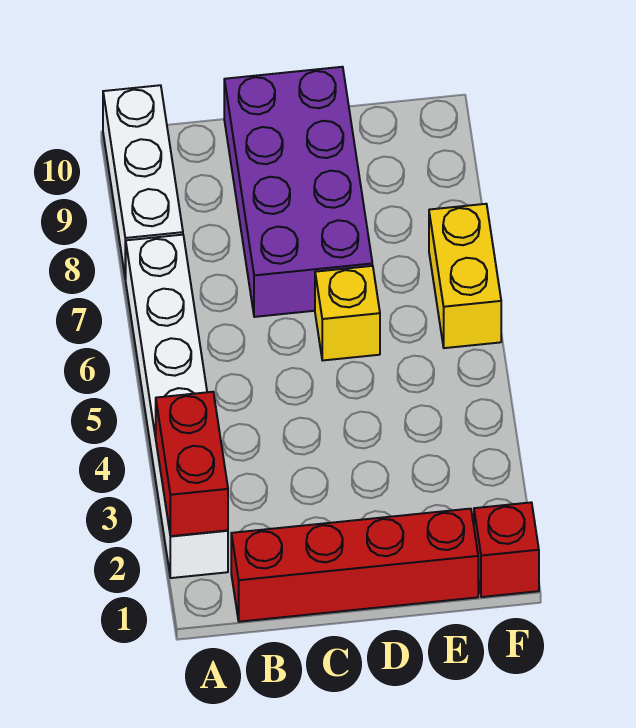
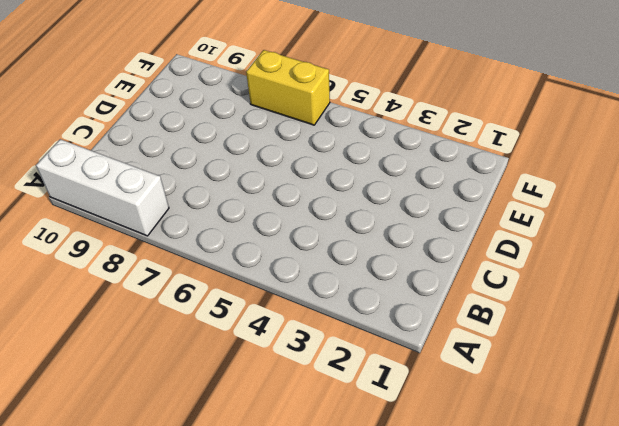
none -> white brick A2:A7 level 1
none -> red brick B1:E1 level 1

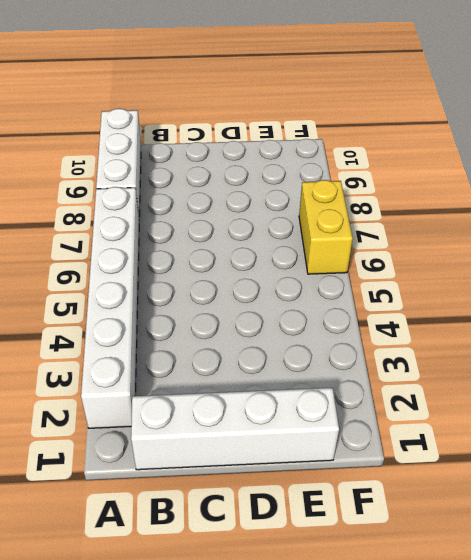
white brick B1:E1 level 1 -> red brick B1:E1 level 1
none -> purple brick C7:D10 level 1
none -> yellow brick D6 level 1

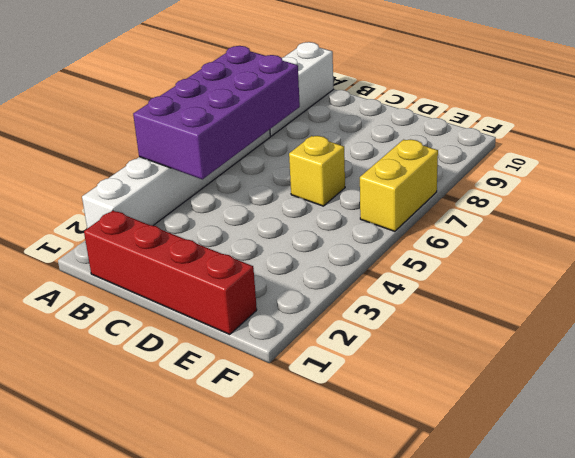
purple brick A4:B7 level 2 -> purple brick C7:D10 level 1
none -> red brick F1 level 1
none -> red brick A2:A3 level 2

